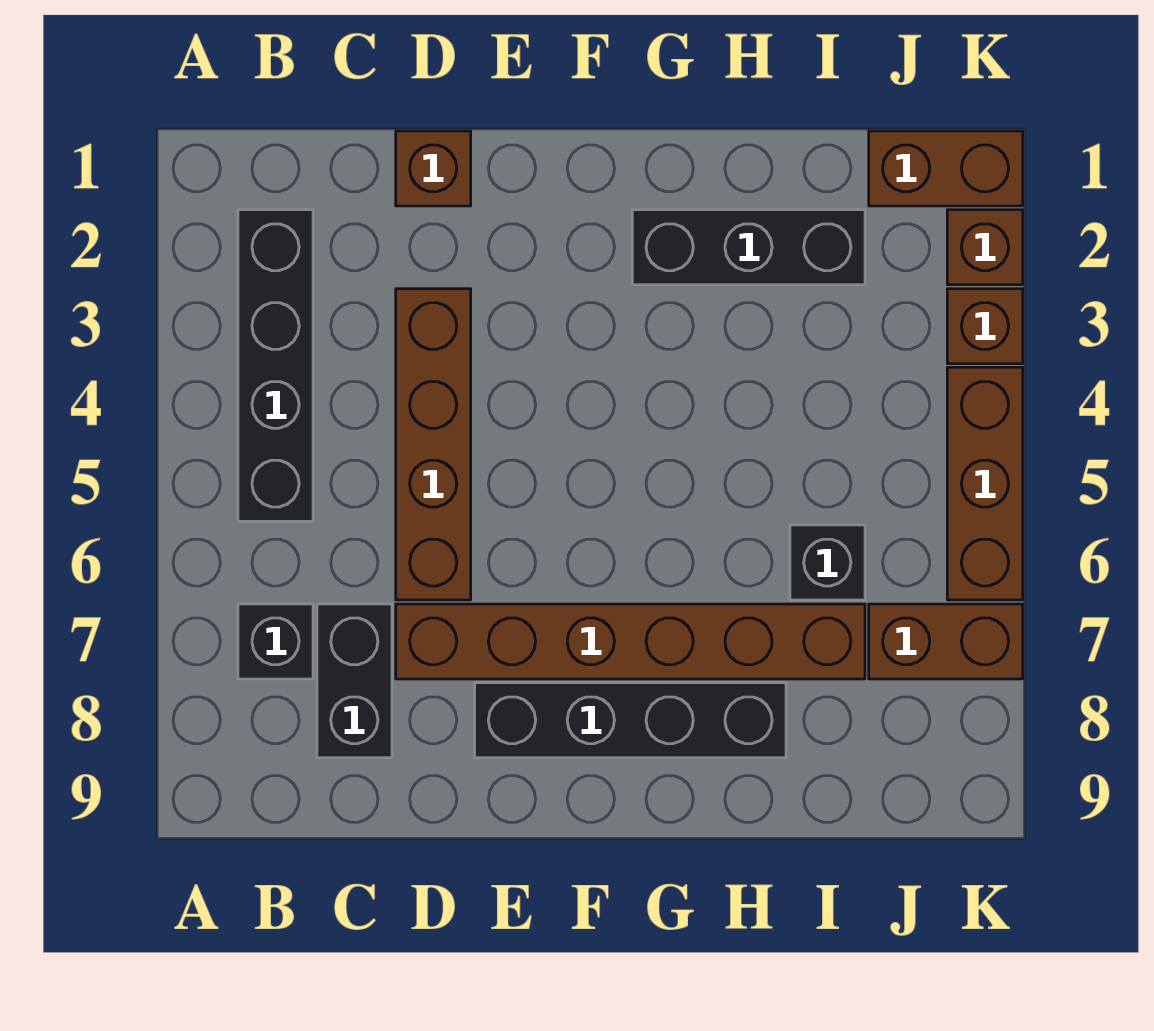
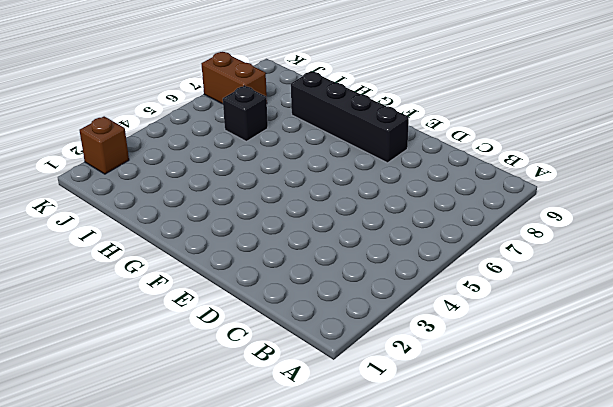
none -> black brick B2:B5 level 1
none -> black brick B7 level 1
none -> black brick C7:C8 level 1

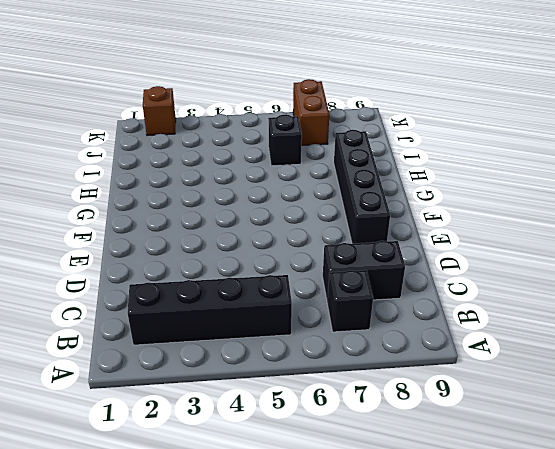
none -> brown brick D1 level 1
none -> brown brick D3:D6 level 1
none -> brown brick D7:I7 level 1

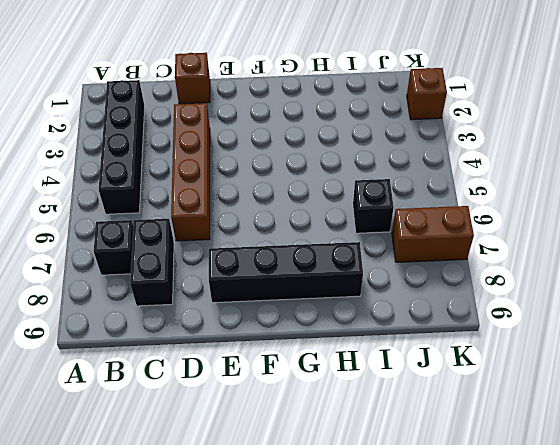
none -> brown brick D7:I7 level 1
none -> black brick G2:I2 level 1
none -> brown brick J1:K1 level 1

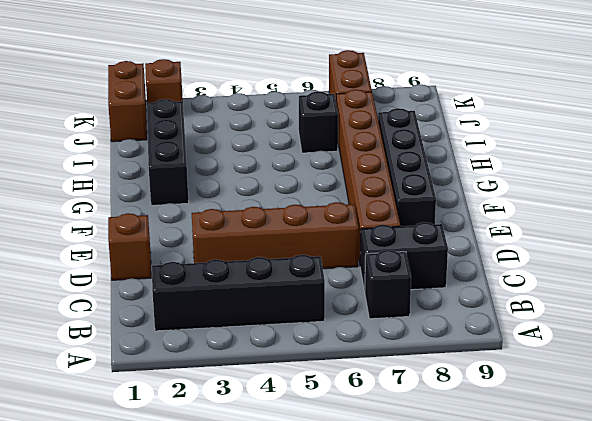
none -> brown brick K3 level 1
none -> brown brick K4:K6 level 1

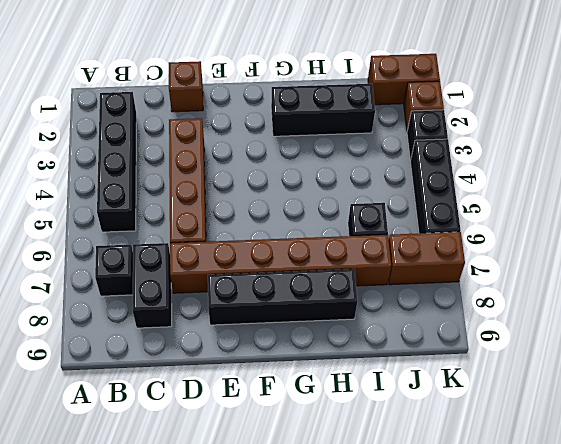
black brick K3 level 1 -> brown brick K3 level 1
black brick K4:K6 level 1 -> brown brick K4:K6 level 1

